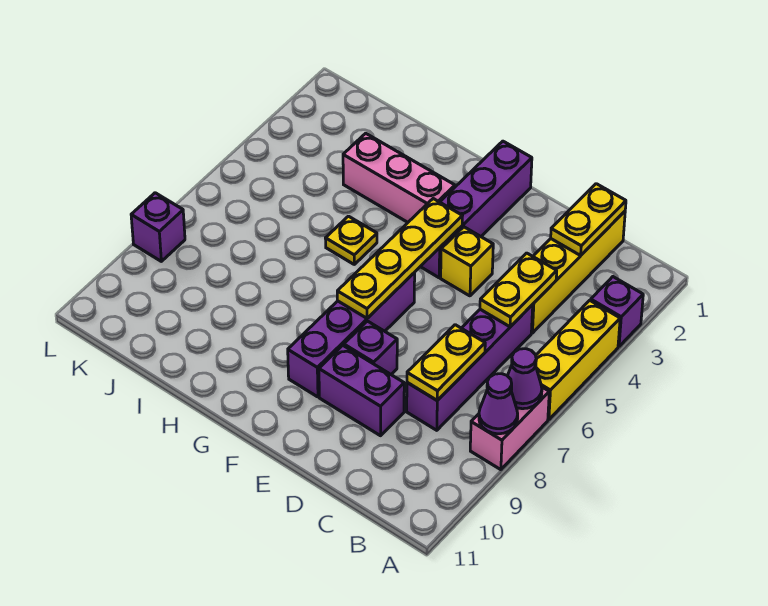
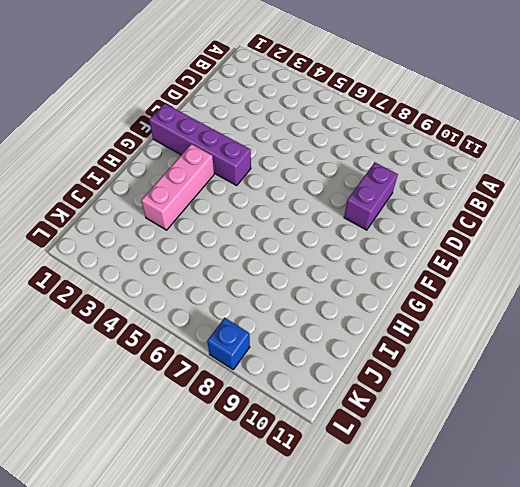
blue brick L8 level 1 -> purple brick L8 level 1
none -> purple brick A3 level 1
none -> yellow brick A4:A6 level 1
none -> pink brick A7:A8 level 1

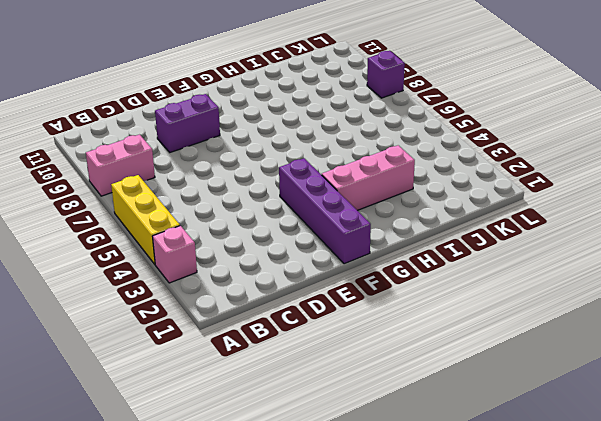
pink brick A3 level 1 -> purple brick A3 level 1
pink brick A8:B8 level 1 -> pink brick A7:A8 level 1
none -> yellow brick C1:C4 level 1
none -> purple brick C5:C8 level 1
none -> yellow brick E4 level 1

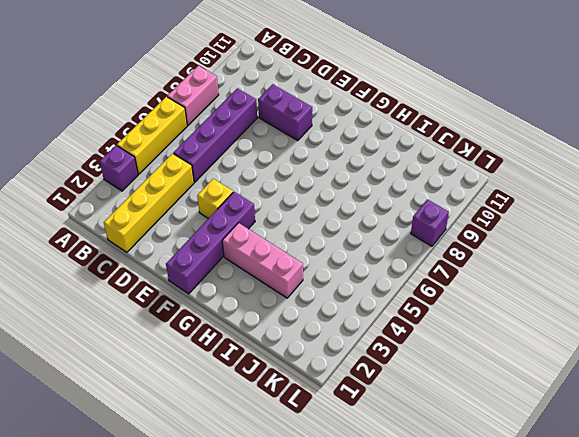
none -> purple brick E8 level 1
none -> purple brick F6:F9 level 1
none -> yellow plate H5 level 1

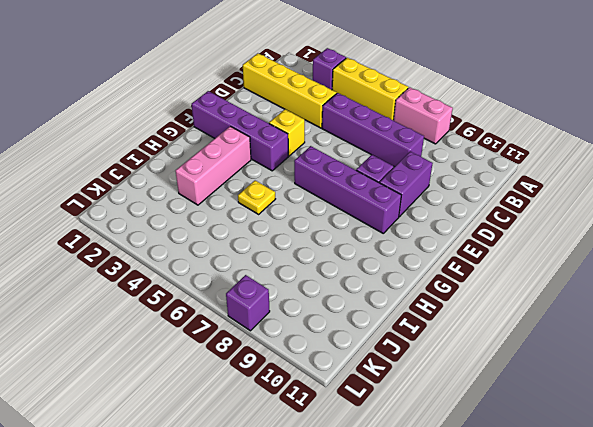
none -> purple cone A7 level 2
none -> purple cone A8 level 2
none -> yellow plate C1:C2 level 2

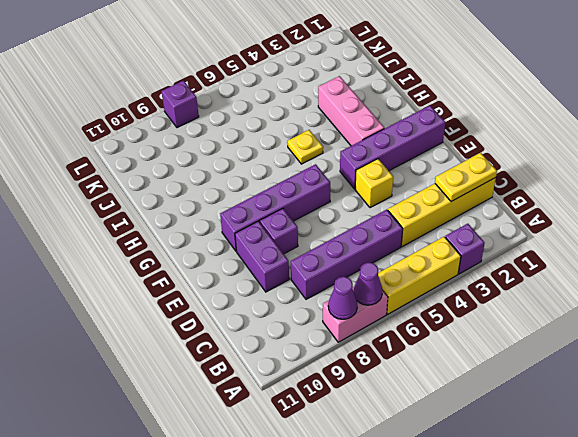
none -> yellow plate C4:C5 level 2
none -> yellow plate C7:C8 level 2
none -> yellow plate F4:F7 level 2

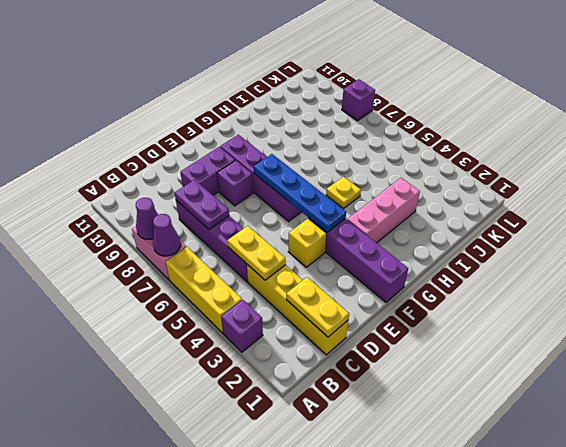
purple plate C7:C8 level 2 -> yellow plate C7:C8 level 2
blue plate F4:F7 level 2 -> yellow plate F4:F7 level 2

